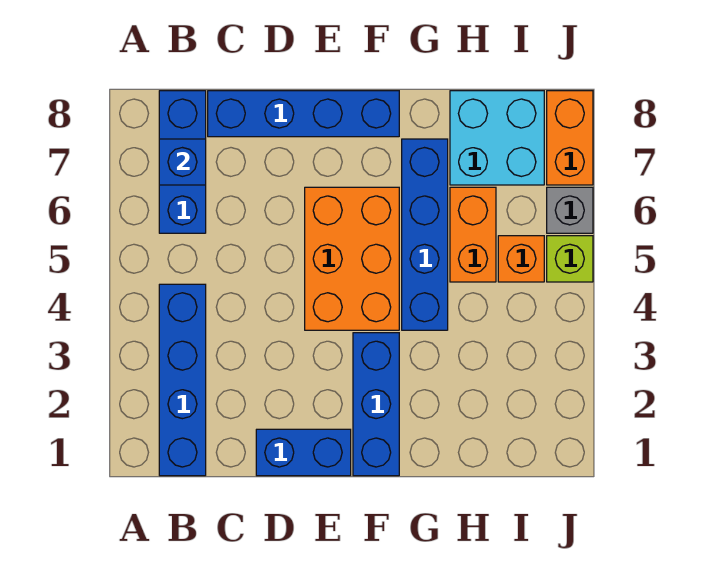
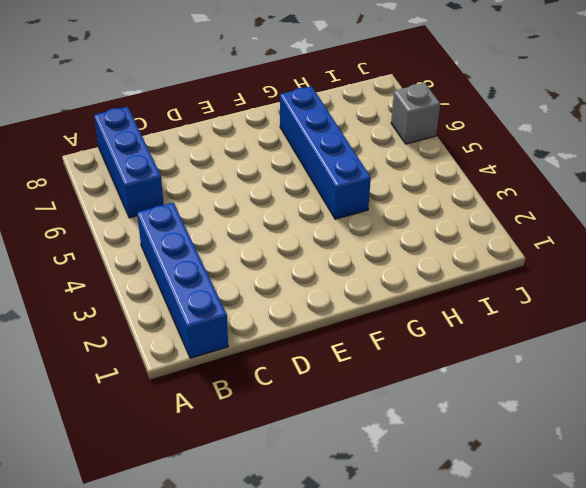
none -> blue brick C8:F8 level 1
none -> blue brick D1:E1 level 1
none -> orange brick E4:F6 level 1

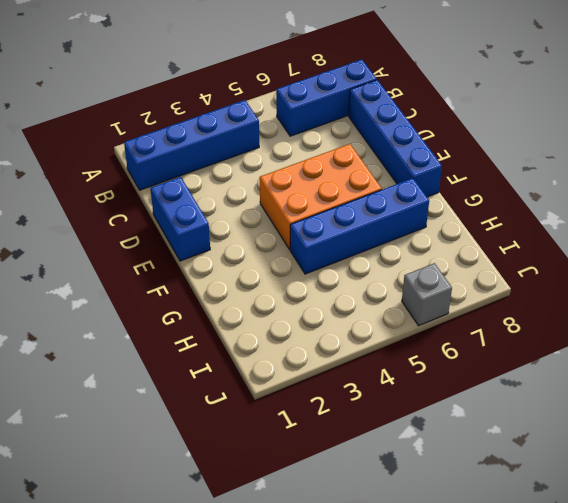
none -> blue brick F1:F3 level 1
none -> orange brick H5:H6 level 1
none -> cyan brick H7:I8 level 1

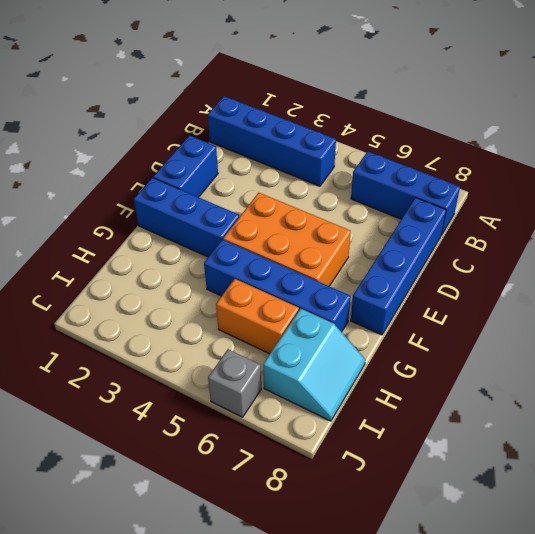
cyan slope H7:I8 level 1 top 7 -> cyan brick H7:I8 level 1
none -> orange brick I5 level 1
none -> lime brick J5 level 1
none -> orange brick J7:J8 level 1

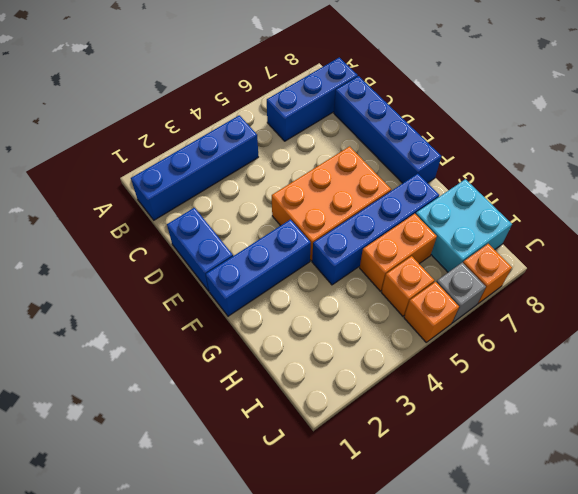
orange brick J5 level 1 -> lime brick J5 level 1
orange brick J7 level 1 -> orange brick J7:J8 level 1
none -> blue brick B7 level 2

